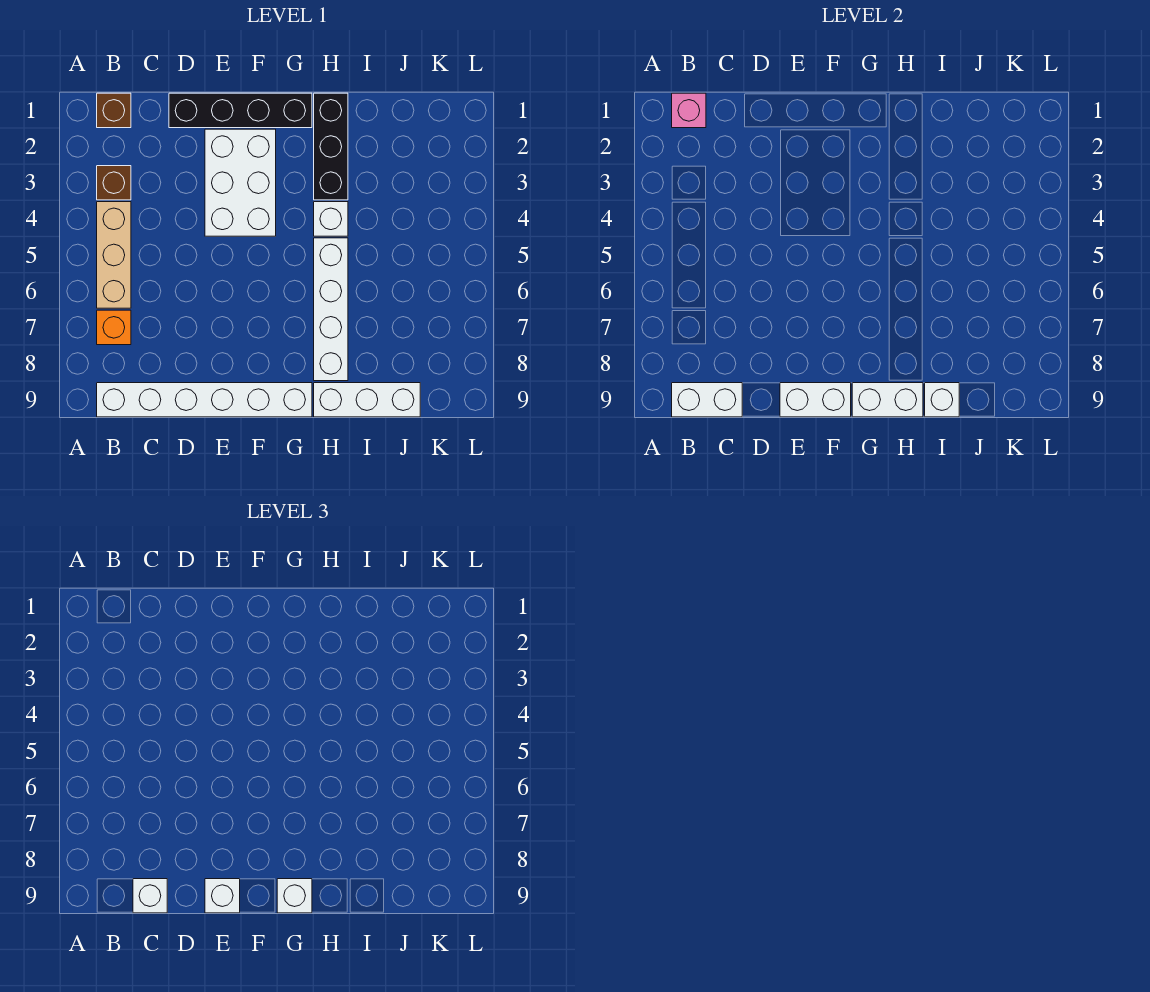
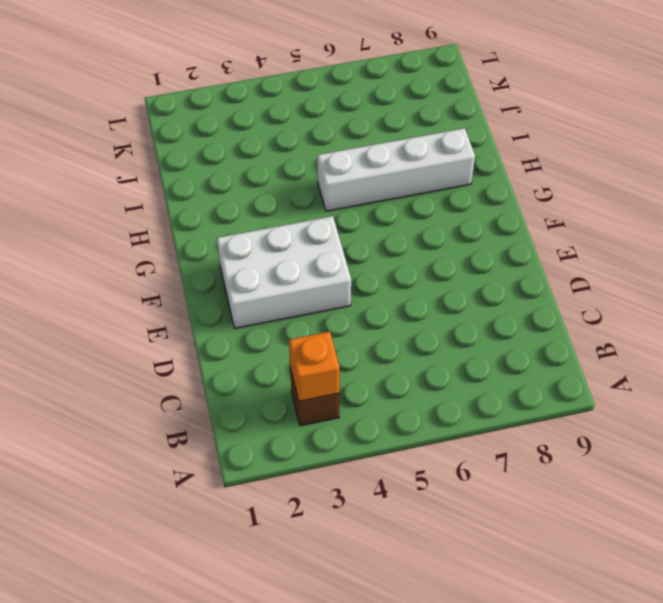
orange brick B3 level 2 -> orange brick B7 level 1
none -> brown brick B1 level 1
none -> tan brick B4:B6 level 1
none -> white brick B9:G9 level 1

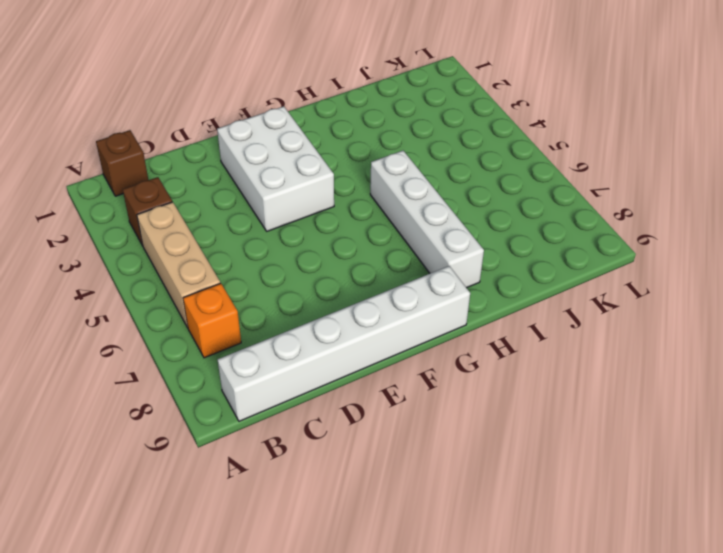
none -> black brick D1:G1 level 1
none -> black brick H1:H3 level 1
none -> white brick H4 level 1

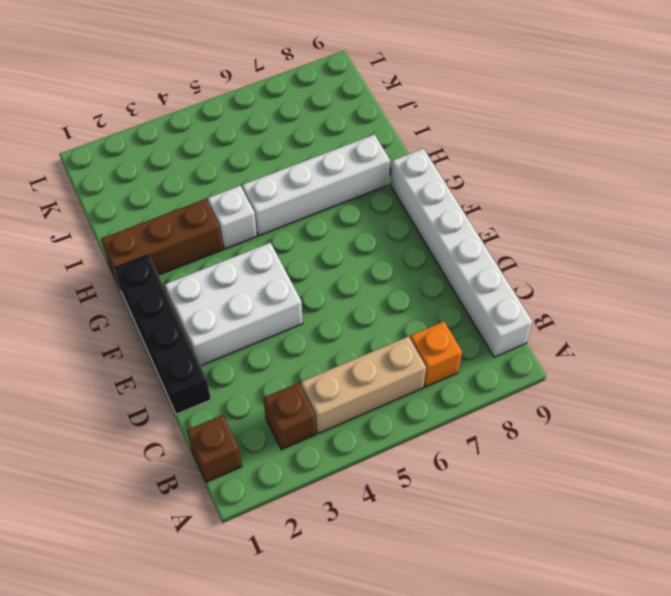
brown brick H1:H3 level 1 -> black brick H1:H3 level 1
none -> white brick H9:J9 level 1
none -> pink brick B1 level 2
none -> white brick B9:C9 level 2

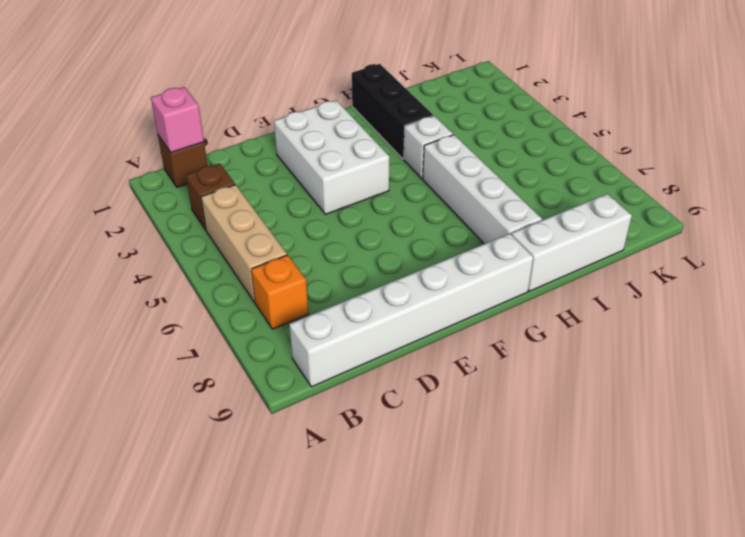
none -> black brick D1:G1 level 1
none -> white brick B9:C9 level 2
none -> white brick E9:F9 level 2

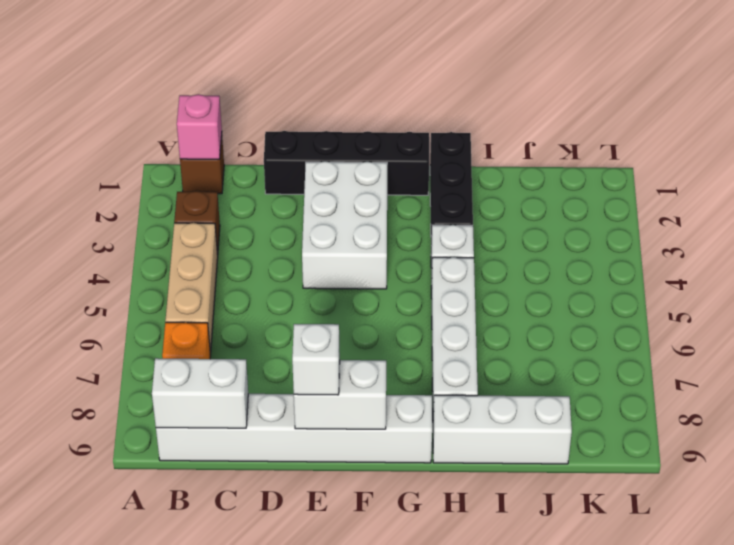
none -> white brick G9:H9 level 2
none -> white brick I9 level 2
none -> white brick C9 level 3

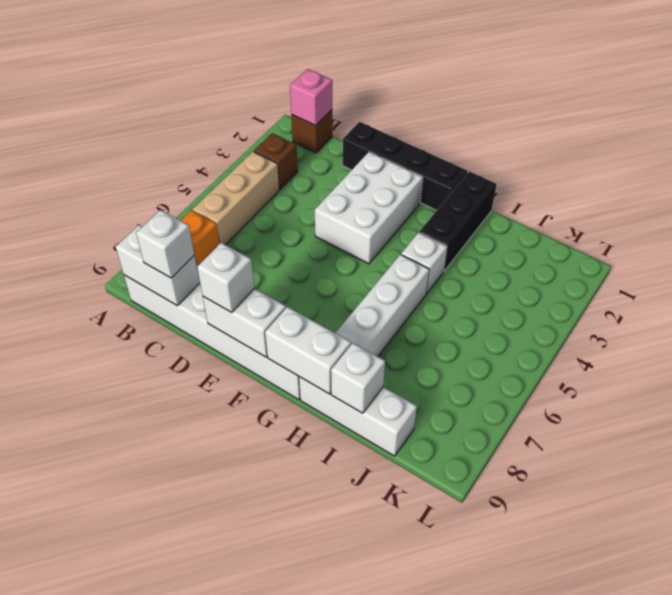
none -> white brick G9 level 3

